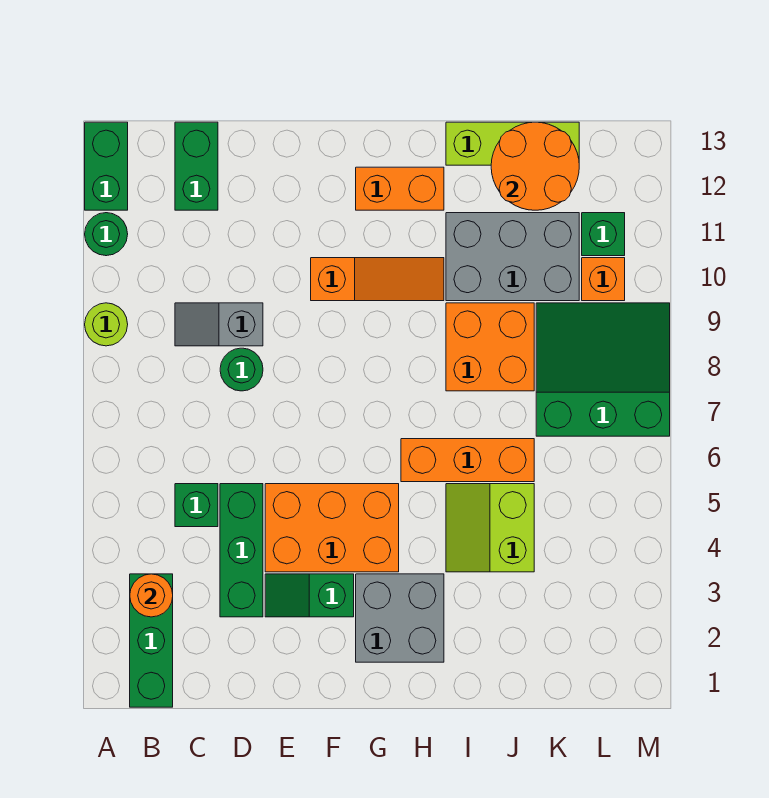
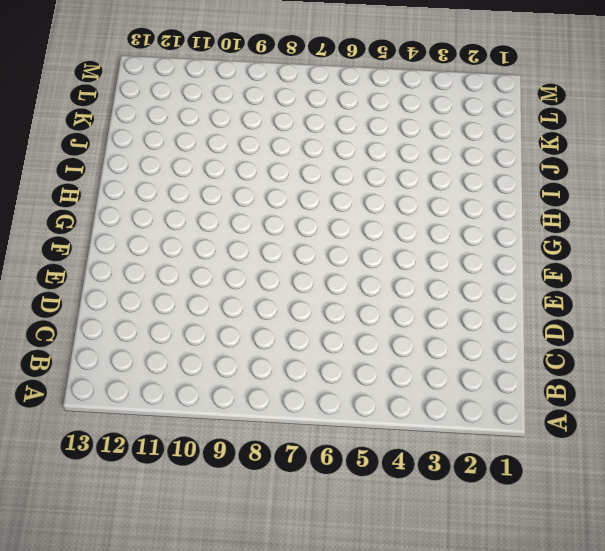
none -> lime round brick A9 level 1
none -> green round brick A11 level 1
none -> green brick A12:A13 level 1

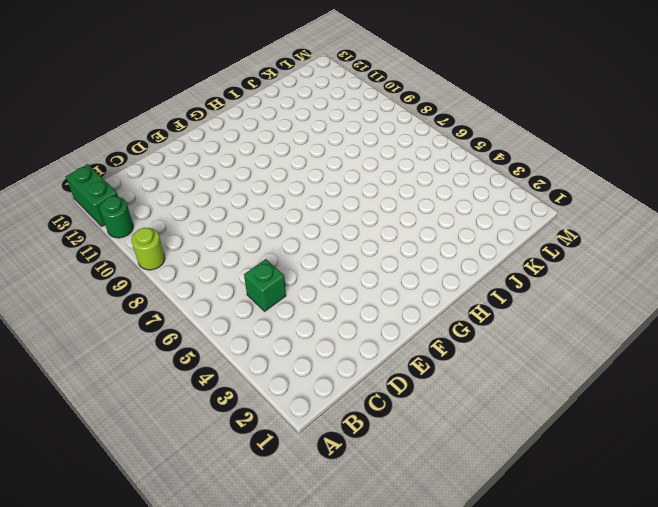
none -> green brick B1:B3 level 1
none -> grey slope C9:D9 level 1 top D
none -> green brick C12:C13 level 1

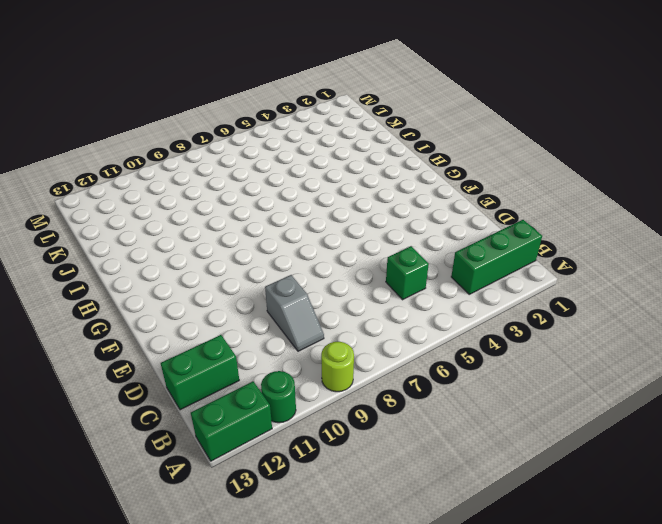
none -> green brick D3:D5 level 1
none -> green round brick D8 level 1
none -> green slope E3:F3 level 1 top F

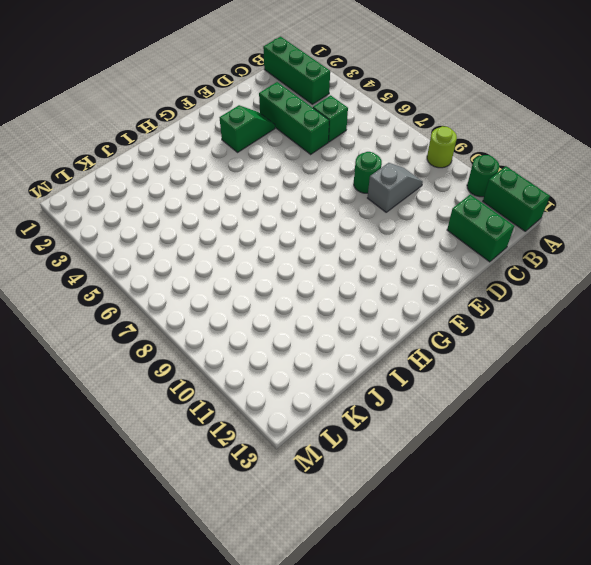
none -> orange brick E4:G5 level 1
none -> orange slope F10:H10 level 1 top F
none -> grey brick G2:H3 level 1

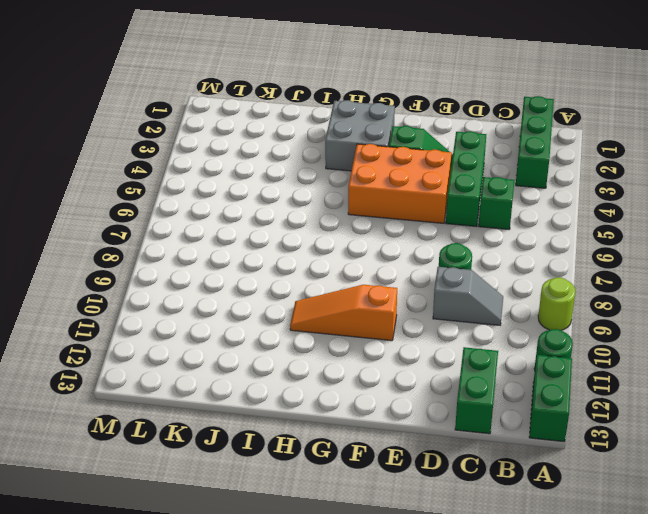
none -> orange brick G12:H12 level 1
none -> orange brick H6:J6 level 1
none -> lime slope I4:J5 level 1 top J

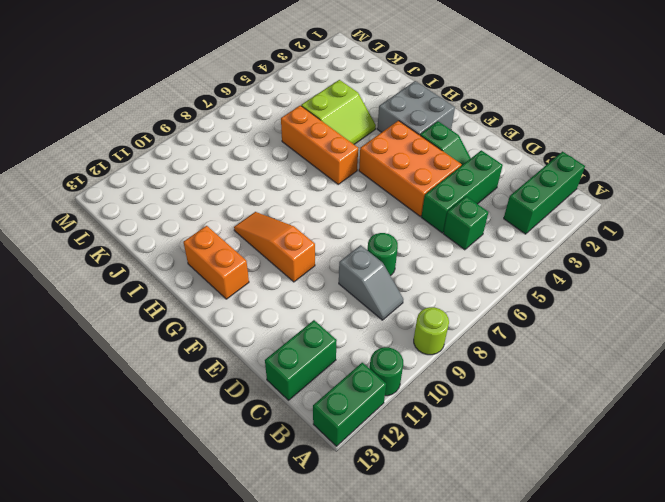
none -> orange brick I8:J9 level 1
none -> grey brick I10:K11 level 1
none -> lime brick I13:K13 level 1

